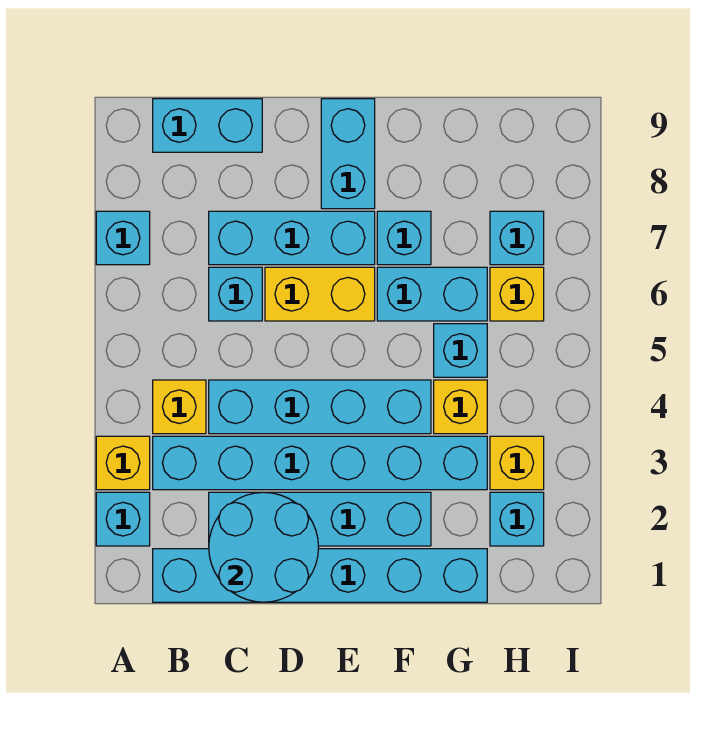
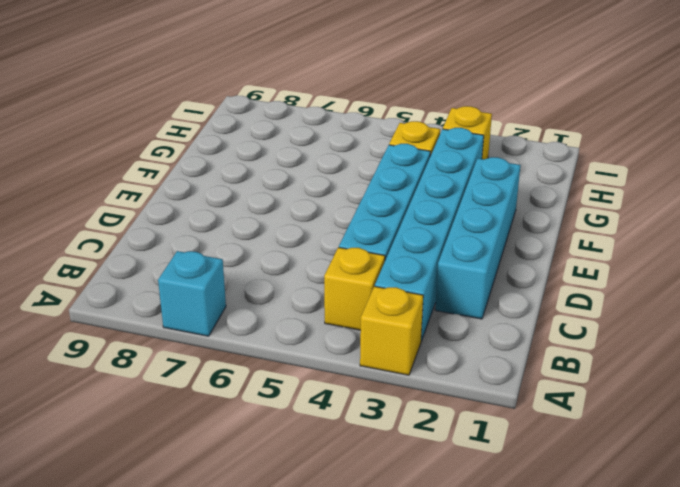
none -> cyan brick A2 level 1
none -> cyan brick B1:G1 level 1
none -> cyan brick B9:C9 level 1

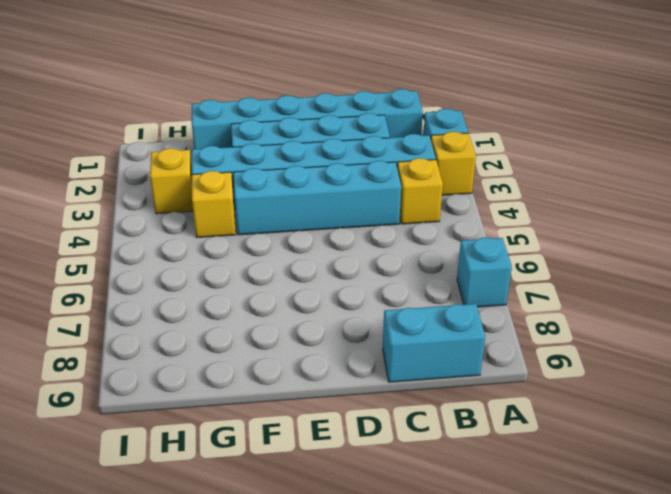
none -> cyan brick C6 level 1
none -> cyan brick C7:E7 level 1
none -> yellow brick D6:E6 level 1

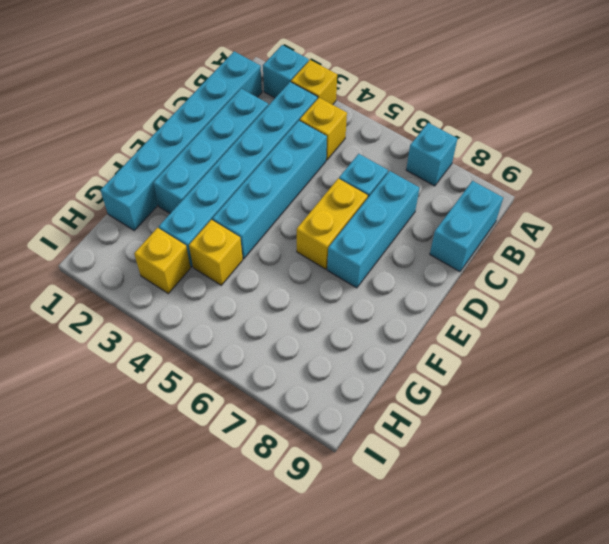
none -> cyan brick E8:E9 level 1
none -> cyan brick F6:G6 level 1
none -> cyan brick F7 level 1

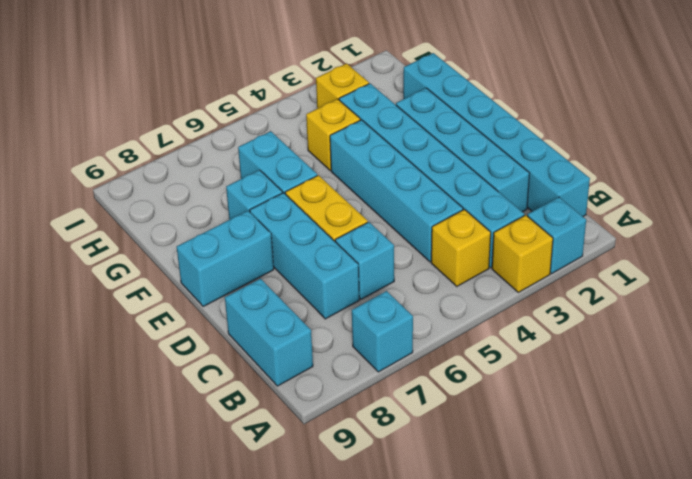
none -> cyan brick G5 level 1
none -> cyan brick H2 level 1
none -> yellow brick H6 level 1

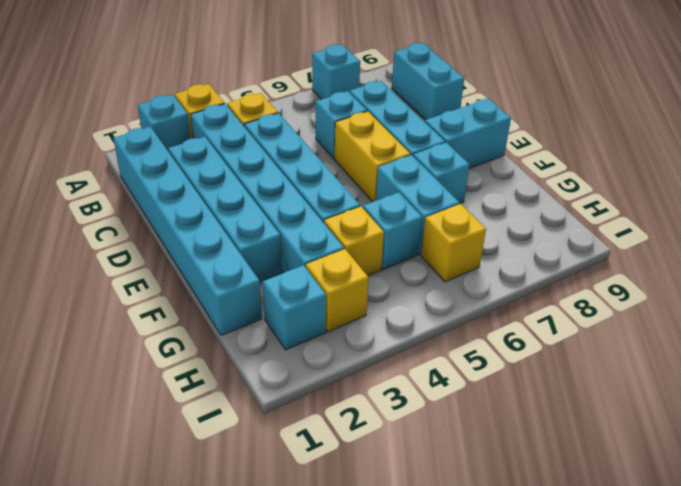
none -> cyan brick H7 level 1
none -> cyan round brick C1:D2 level 2

